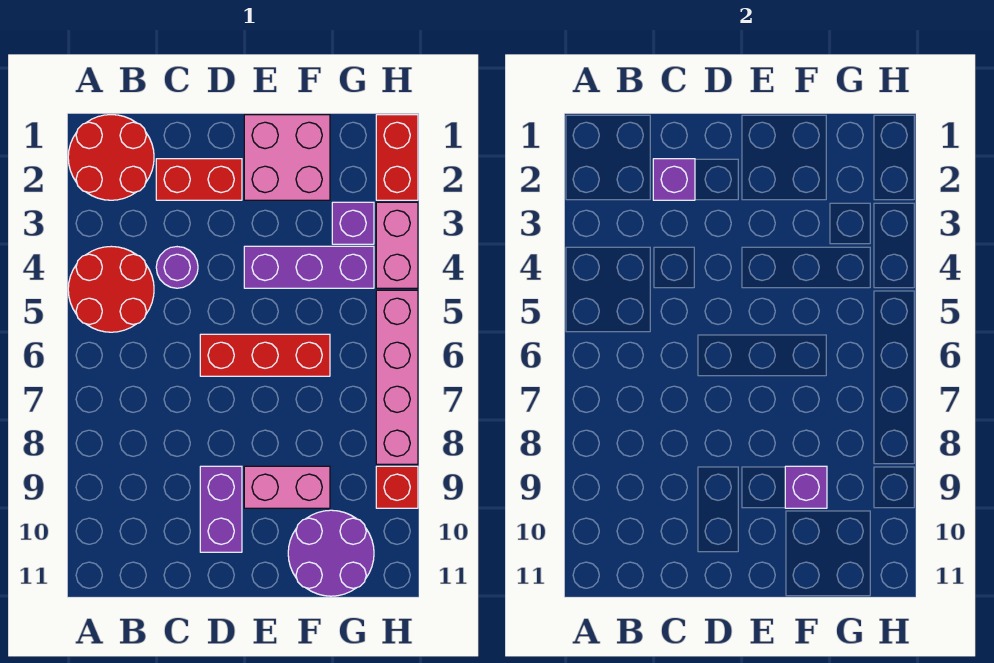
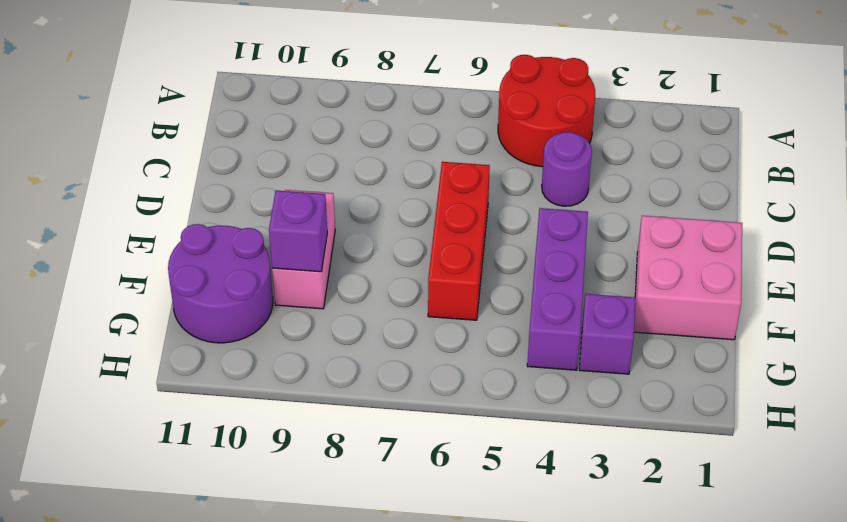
none -> red round brick A1:B2 level 1
none -> red brick C2:D2 level 1
none -> purple brick D9:D10 level 1

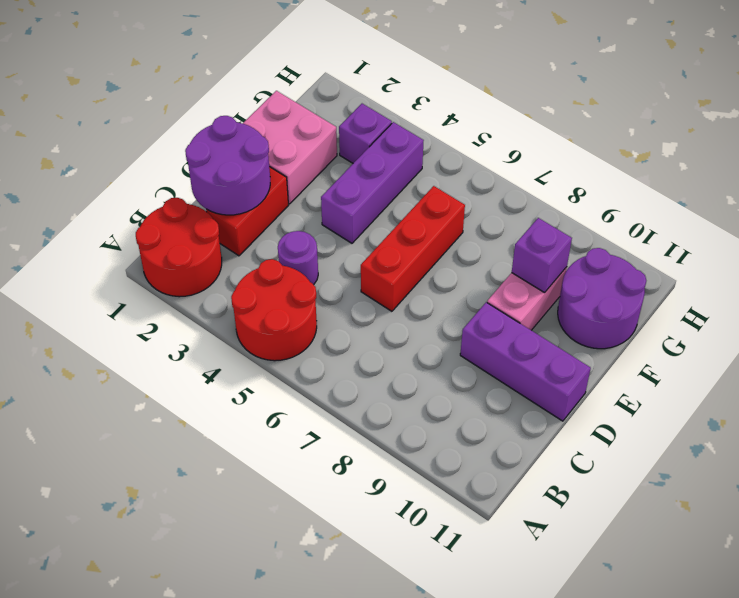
purple round brick C1:D2 level 2 -> purple brick C2 level 2
purple brick D9:D11 level 1 -> purple brick D9:D10 level 1
none -> red brick H1:H2 level 1
none -> pink brick H3:H4 level 1
none -> pink brick H5:H8 level 1

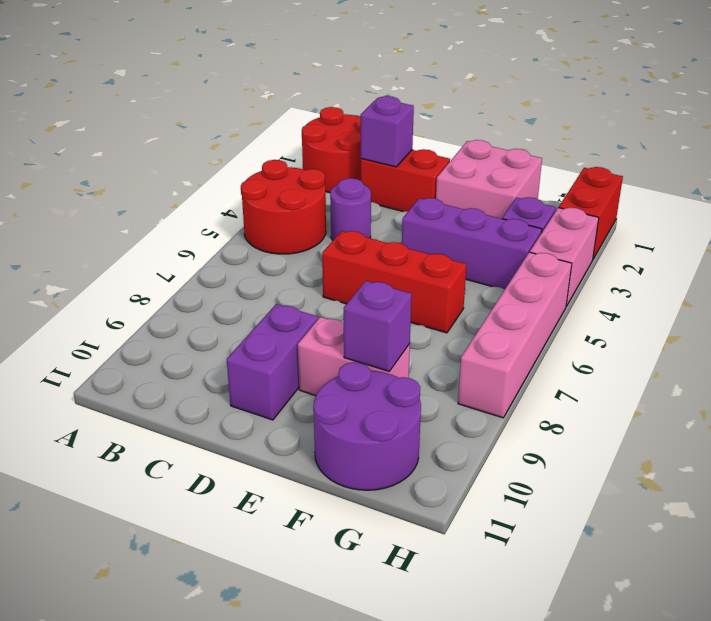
none -> red brick H9 level 1

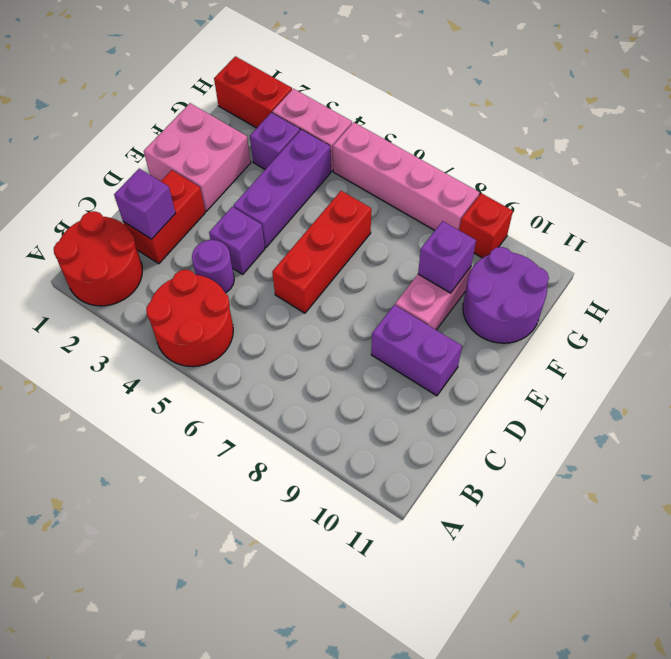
purple brick D4 level 1 -> none

